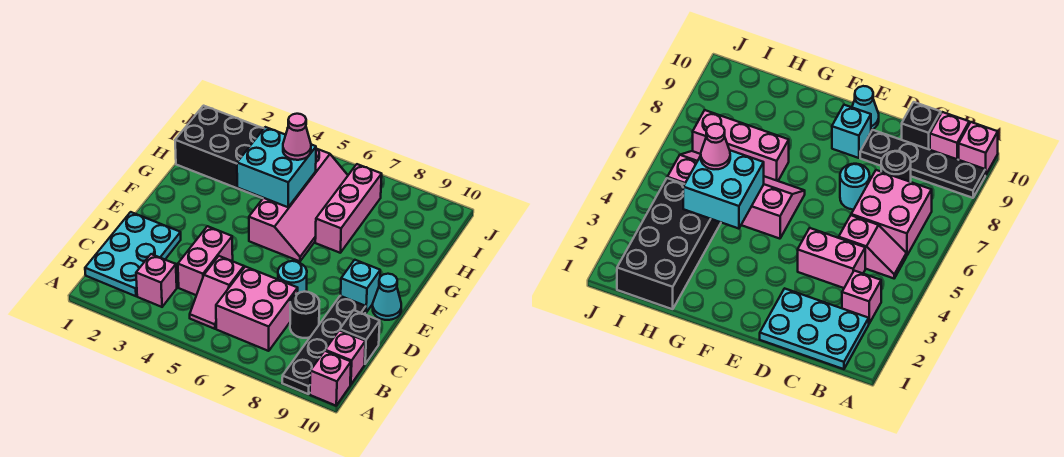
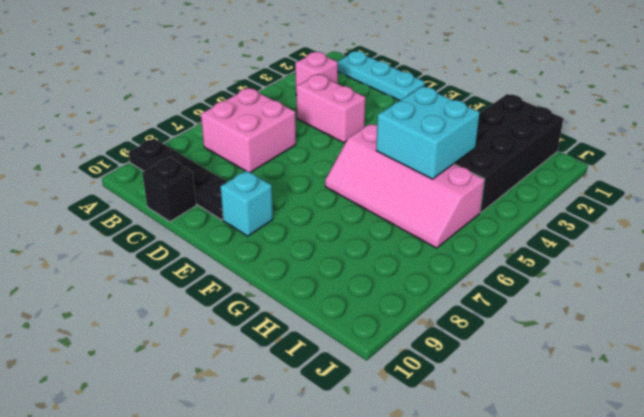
cyan plate B1:D1 level 1 -> cyan plate B1:D2 level 1
none -> pink brick A10 level 1
none -> pink slope B5:C5 level 1 top C
none -> pink brick B10 level 1

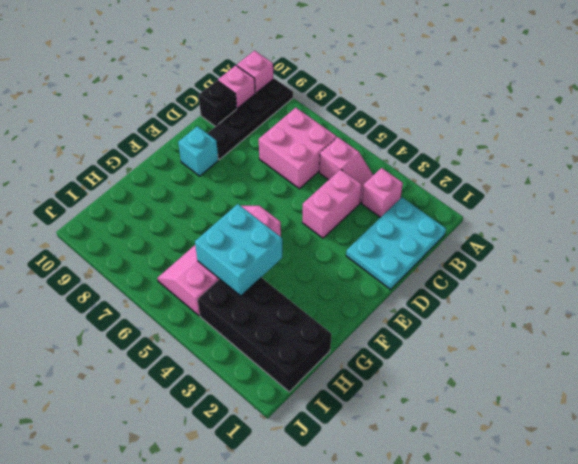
pink slope B4:B5 level 1 top 5 -> pink slope B5:C5 level 1 top C
none -> black round brick C8 level 1
none -> cyan round brick D7 level 1
none -> cyan cone E10 level 1

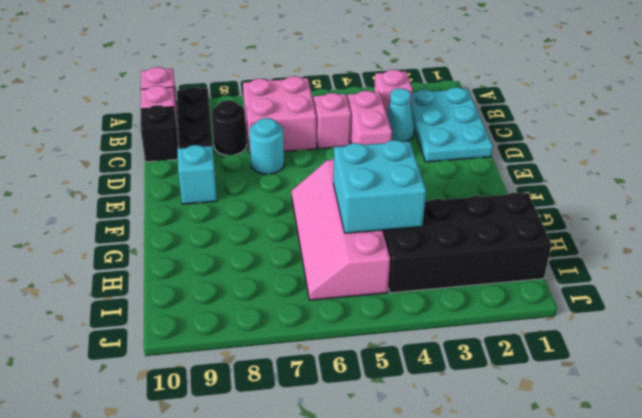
cyan cone C3 level 1 -> cyan cone E10 level 1
none -> pink brick G7:I7 level 1
none -> pink cone H5 level 3

